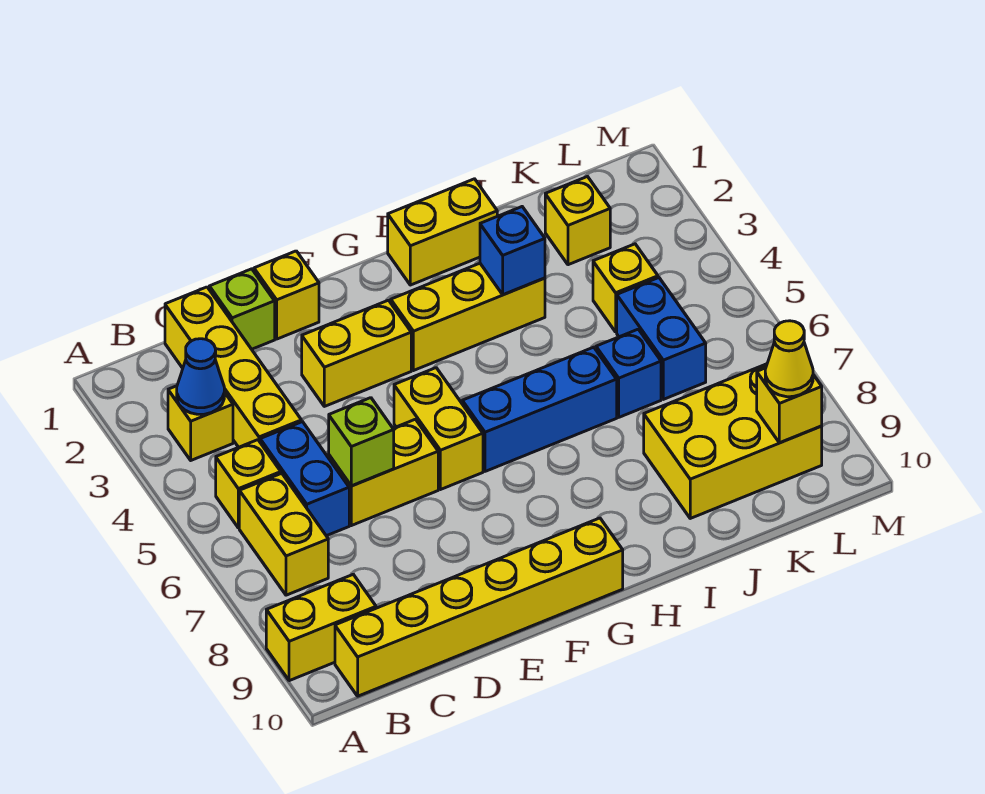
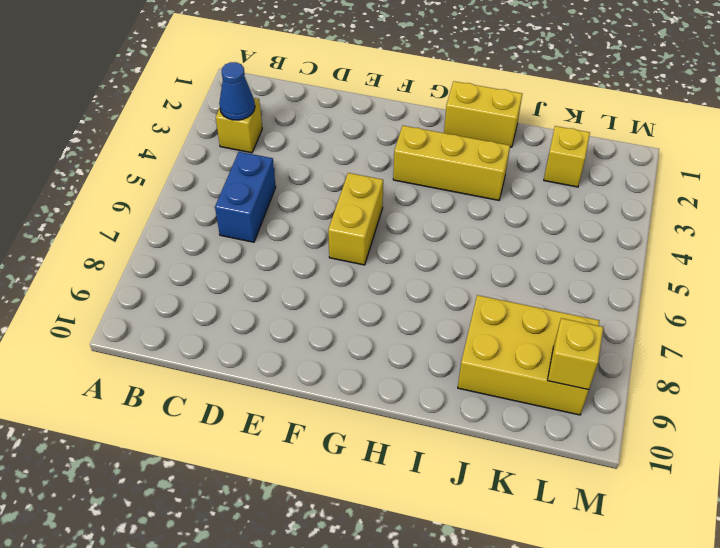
none -> yellow brick A9:B9 level 1
none -> yellow brick B5 level 1
none -> yellow brick B6:B7 level 1

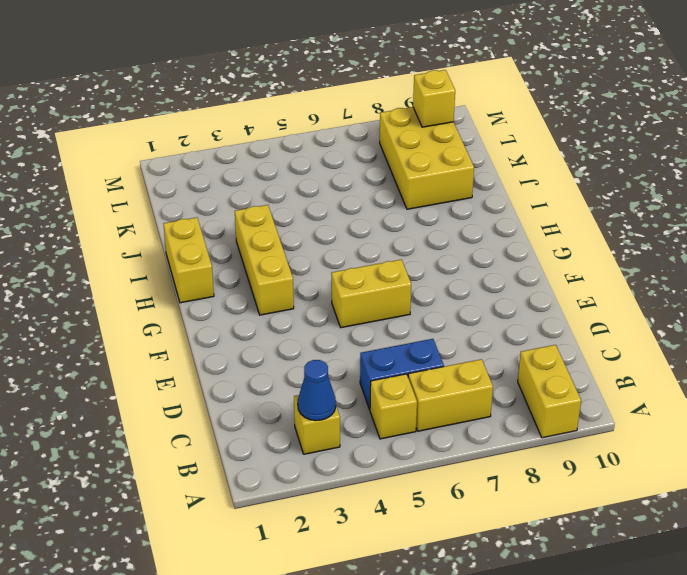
none -> yellow brick B10:G10 level 1
none -> yellow brick C1:C4 level 1
none -> lime brick D1 level 1

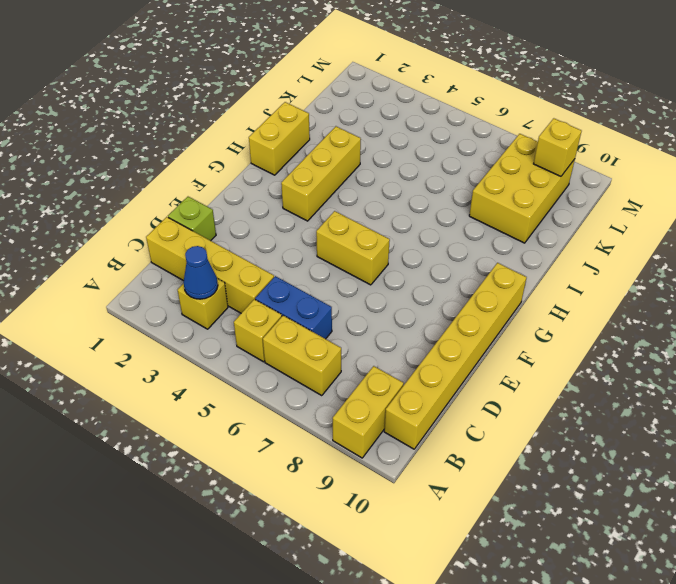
none -> yellow brick D6:E6 level 1
none -> yellow brick E1 level 1
none -> yellow brick E3:F3 level 1

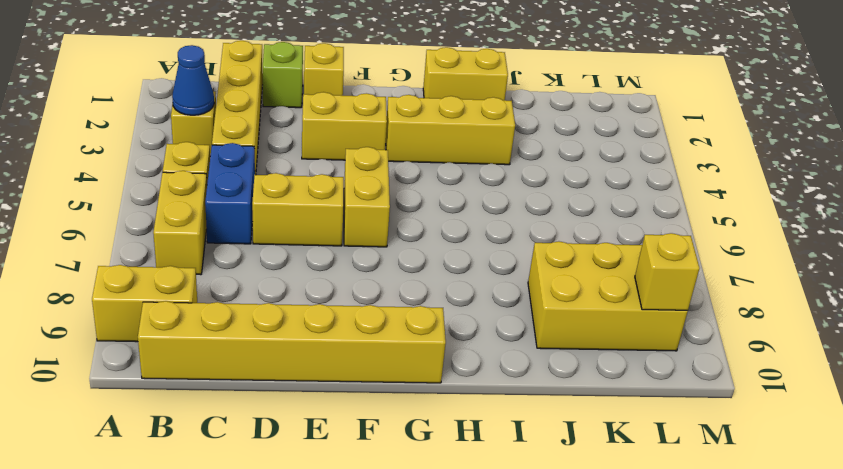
none -> blue brick G6:I6 level 1
none -> blue brick J6 level 1
none -> yellow brick K2 level 1

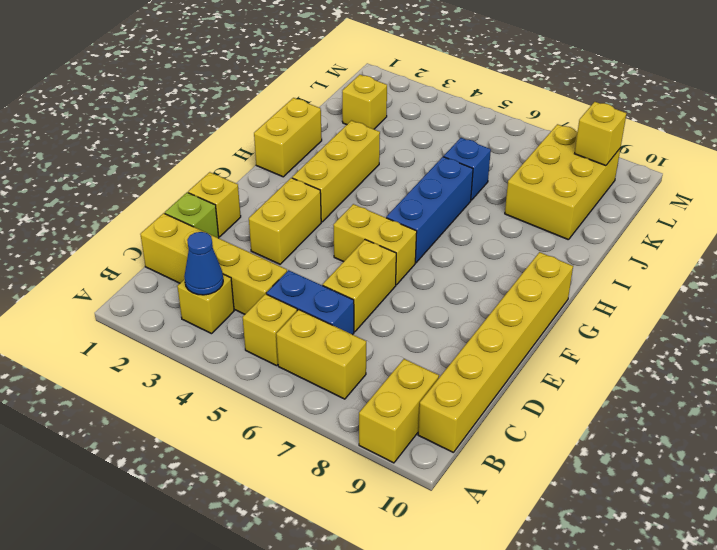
none -> yellow brick K4 level 1
none -> blue brick K5:K6 level 1
none -> lime brick D6 level 2

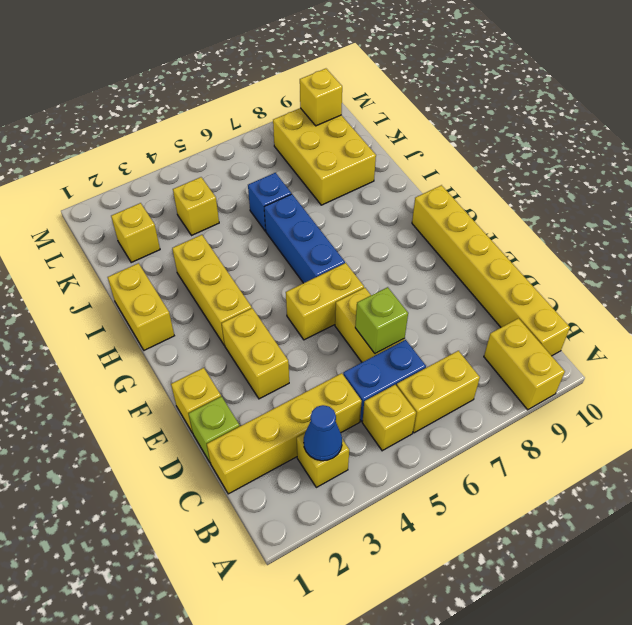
none -> blue brick K5:K6 level 1
none -> blue brick I3 level 2
none -> yellow cone L9 level 3

